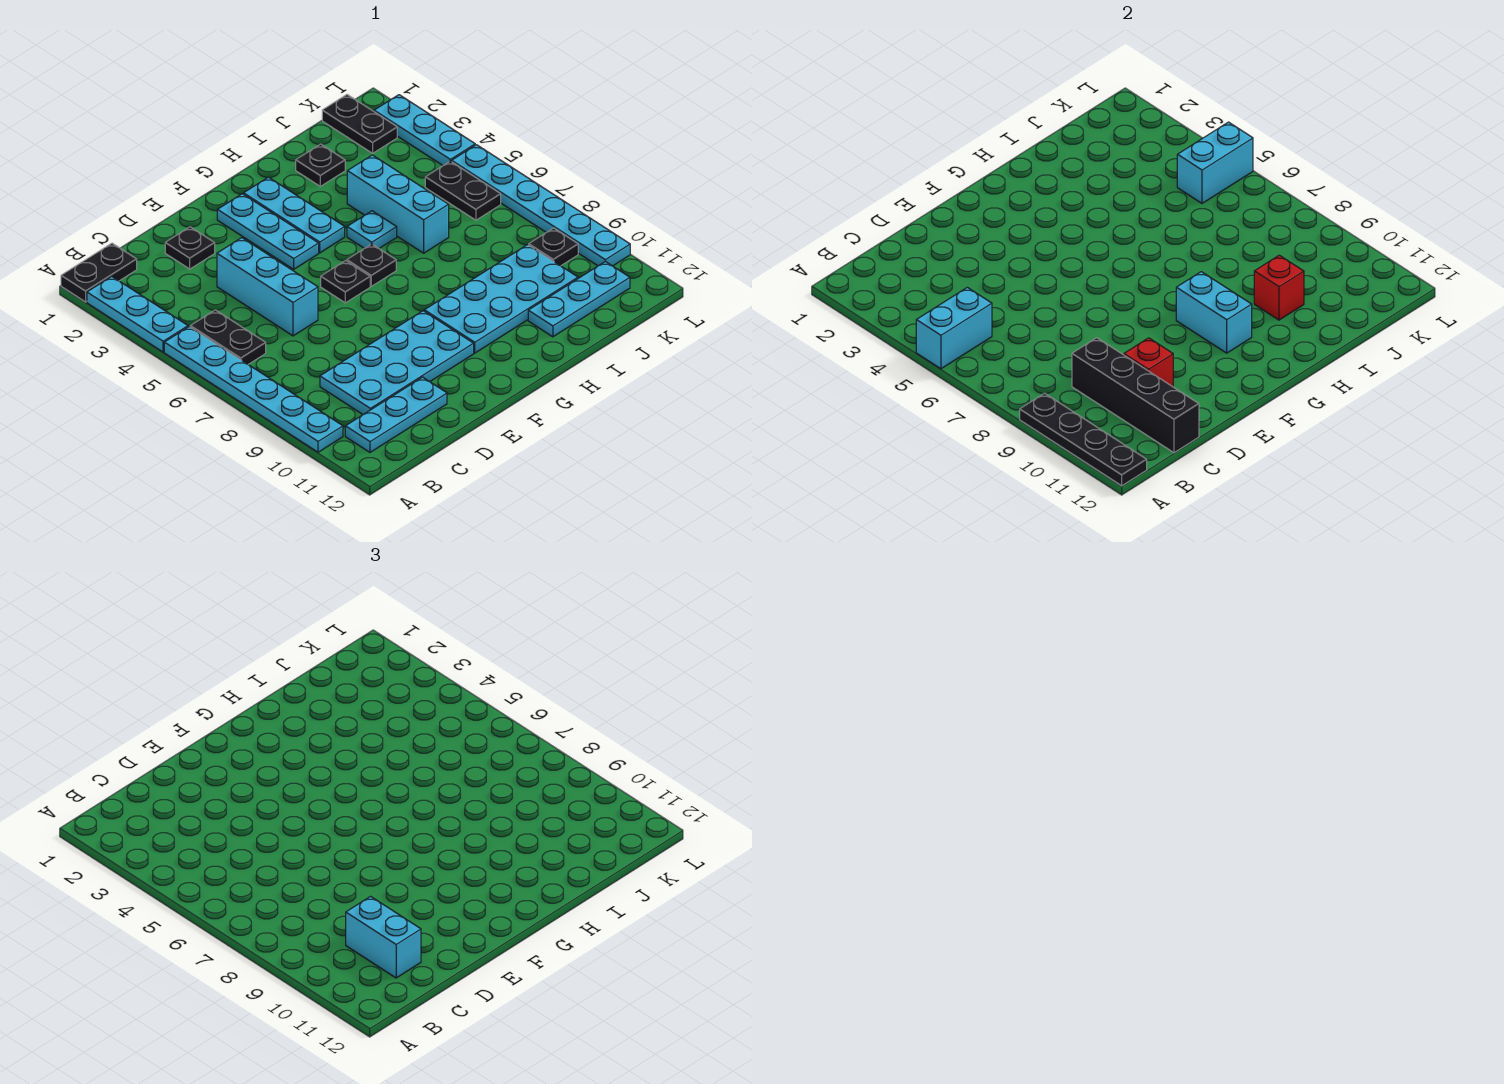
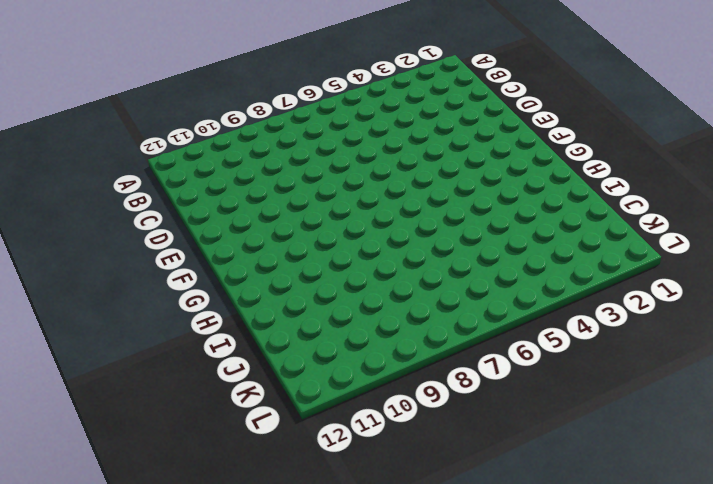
none -> black plate A1:B1 level 1
none -> cyan plate A2:A4 level 1
none -> cyan plate A5:A10 level 1
none -> black plate B5:B6 level 1

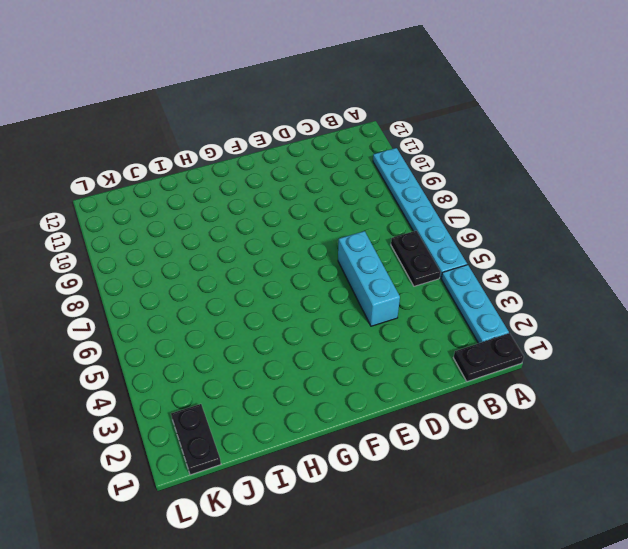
none -> cyan plate B11:D11 level 1
none -> cyan plate C9:F10 level 1
none -> black plate D2 level 1
none -> cyan plate F2:F4 level 1

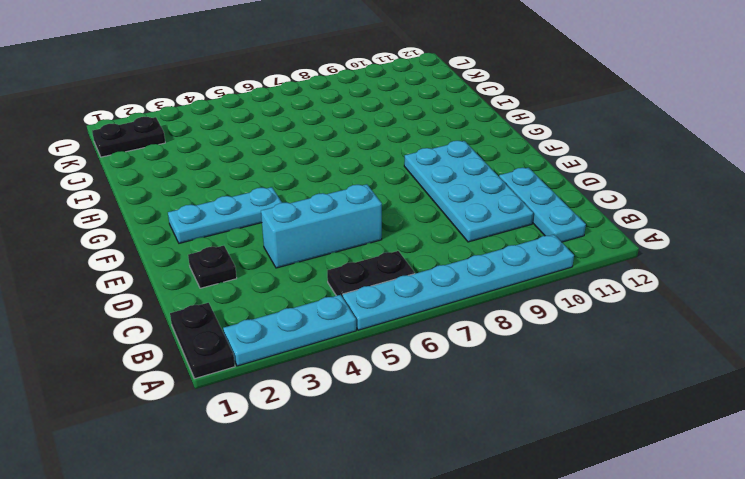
none -> black plate F6 level 1
none -> cyan plate G2:G4 level 1
none -> black plate G6 level 1
none -> cyan plate G9:J10 level 1

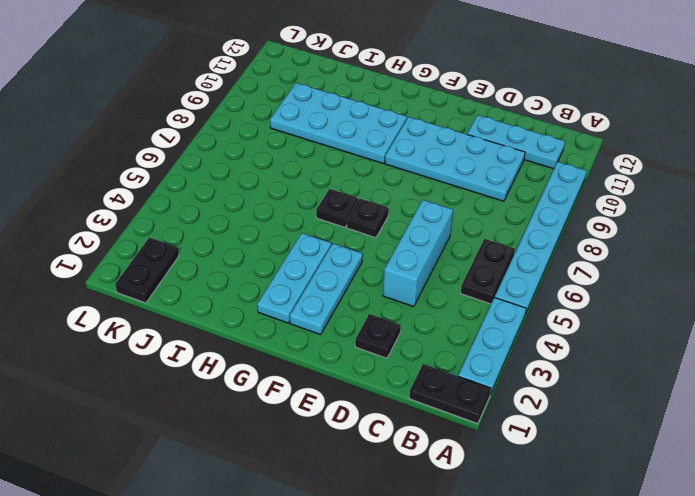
none -> cyan plate H5 level 1
none -> black plate I2 level 1
none -> cyan brick I4:I6 level 1
none -> cyan plate I11:K11 level 1

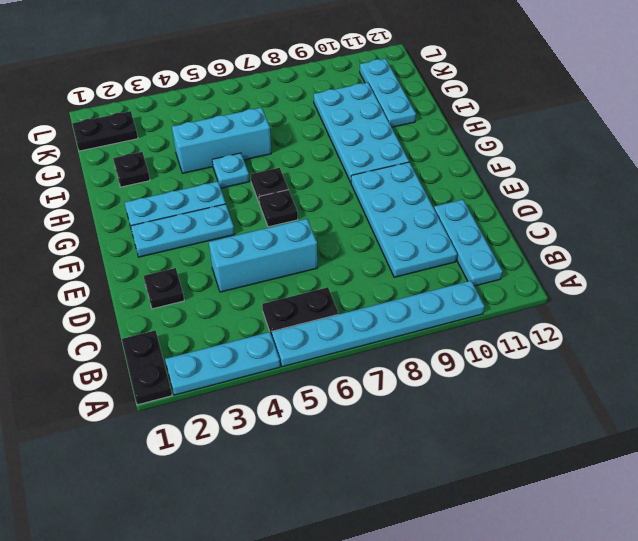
none -> black plate K5:K6 level 1
none -> black plate K9 level 1
none -> cyan plate L2:L4 level 1
none -> cyan plate L5:L10 level 1

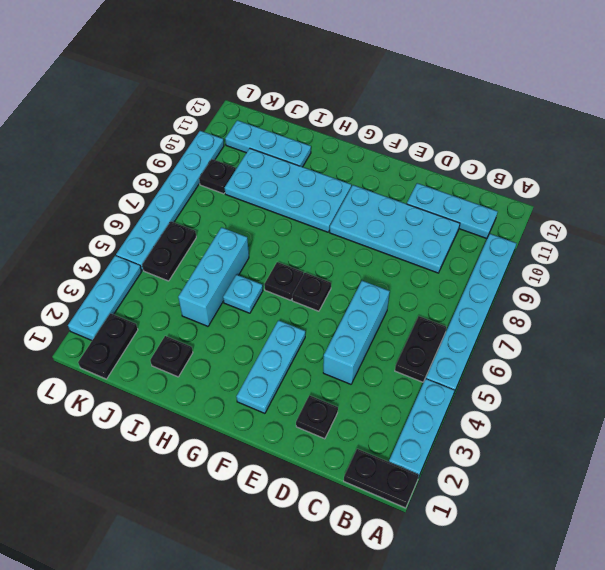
none -> cyan plate G2:G4 level 1
none -> cyan brick A5:B5 level 2
none -> black plate A9:A12 level 2
none -> black brick C9:C12 level 2

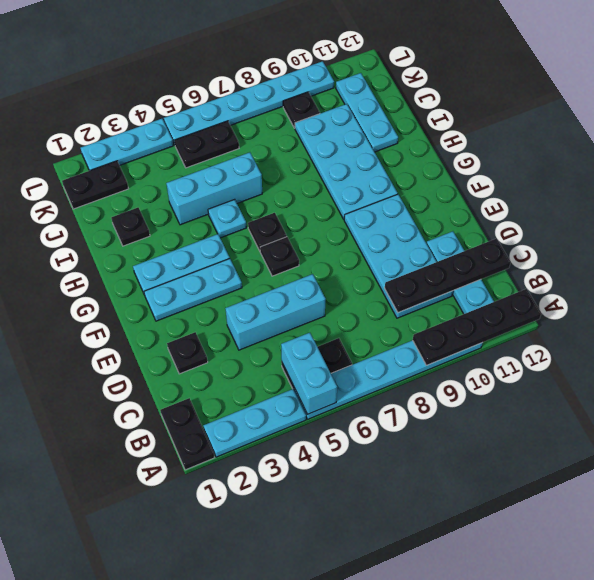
black plate C9:C12 level 2 -> black brick C9:C12 level 2
none -> red brick D10 level 2
none -> cyan brick G9:G10 level 2
none -> red brick I10 level 2
none -> cyan brick K5:L5 level 2

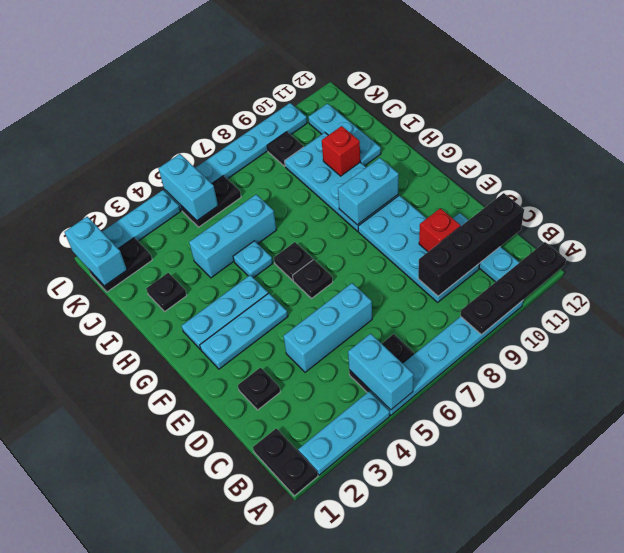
cyan brick K1:L1 level 2 -> cyan brick C10:C11 level 3

